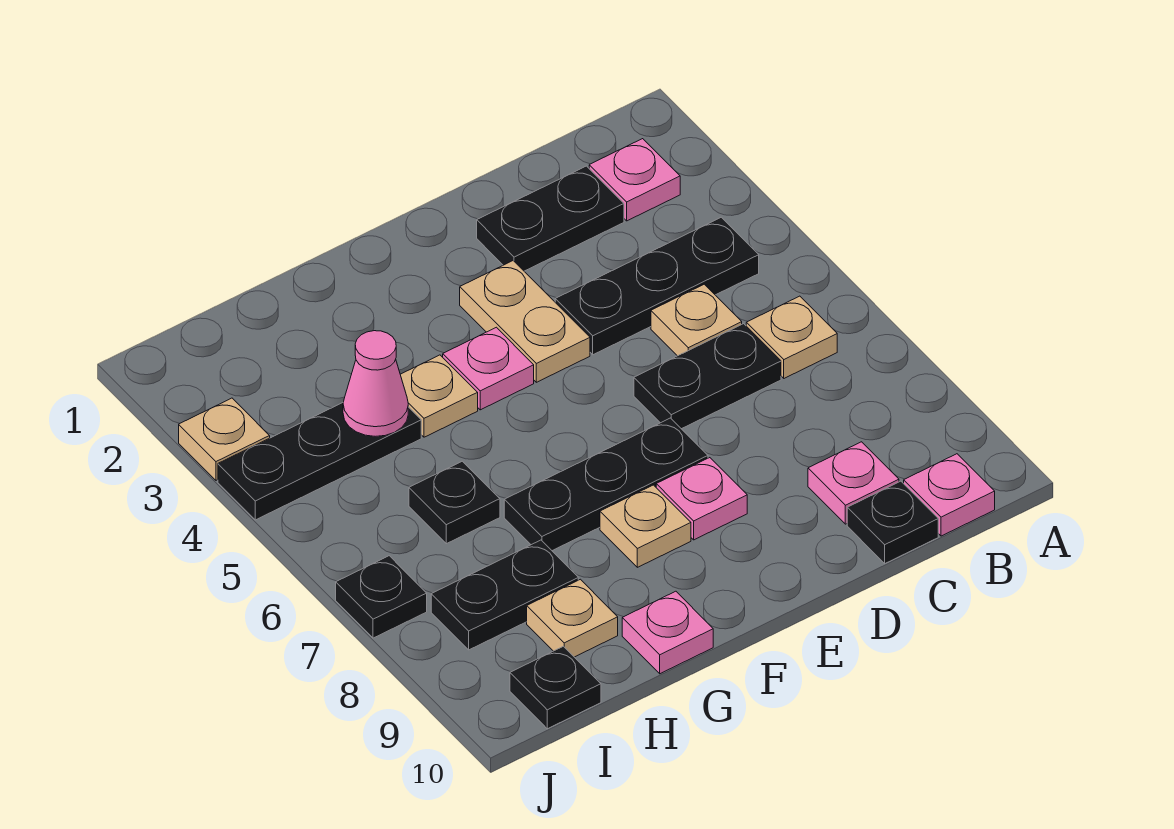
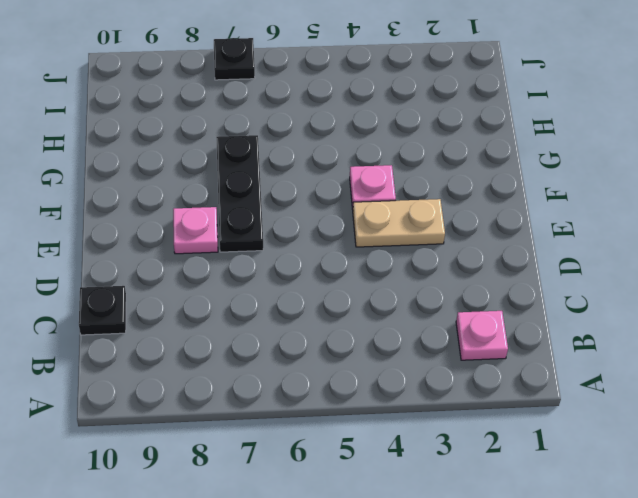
none -> black plate B4:D4 level 1
none -> tan plate B6 level 1
none -> pink plate B10 level 1

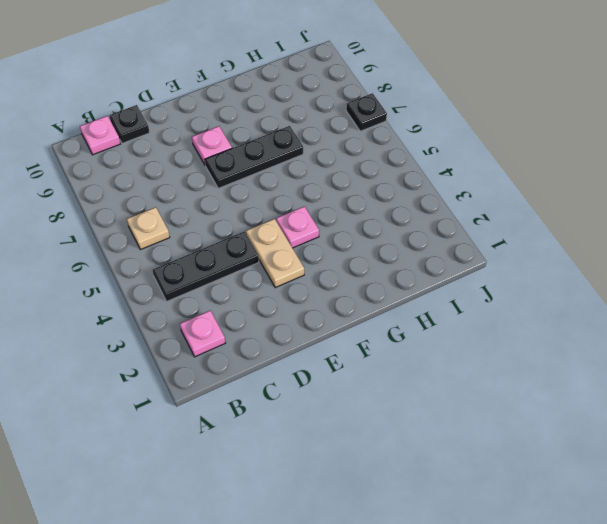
none -> black plate C2:D2 level 1
none -> tan plate C5 level 1
none -> black plate C6:D6 level 1

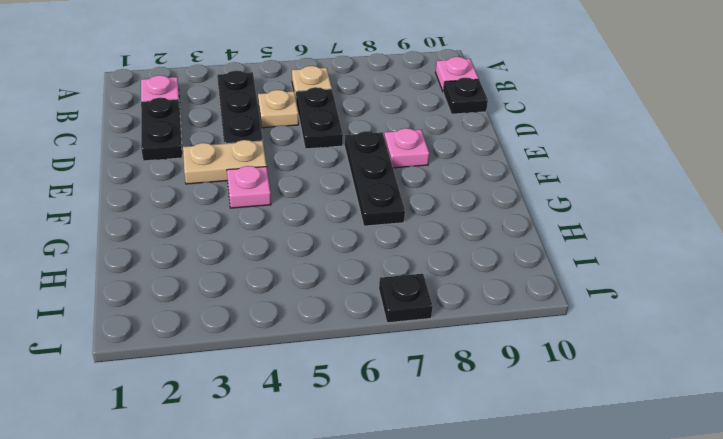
none -> pink plate C9 level 1
none -> tan plate F8 level 1
none -> tan plate G4 level 1

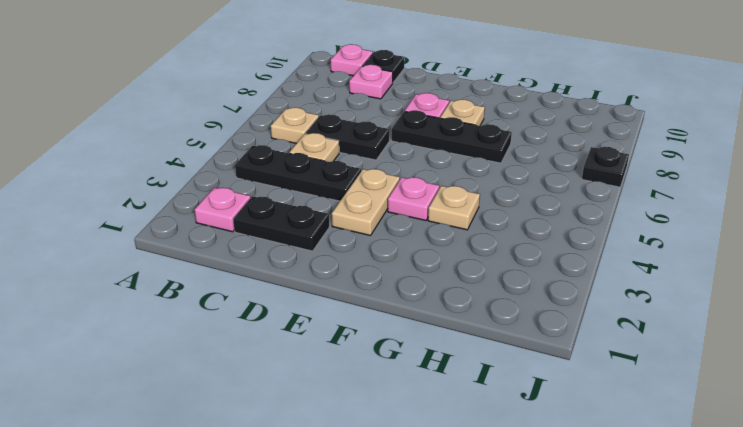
none -> pink plate G10 level 1
none -> black plate H4:J4 level 1
none -> black plate H6 level 1

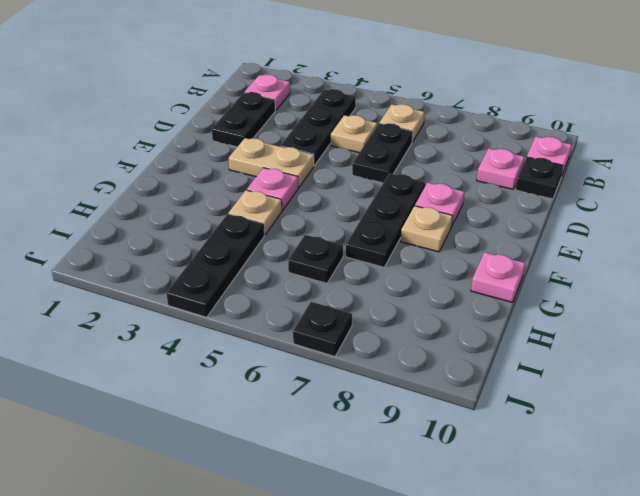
none -> black plate H8:I8 level 1
none -> tan plate H9 level 1
none -> black plate I10 level 1

